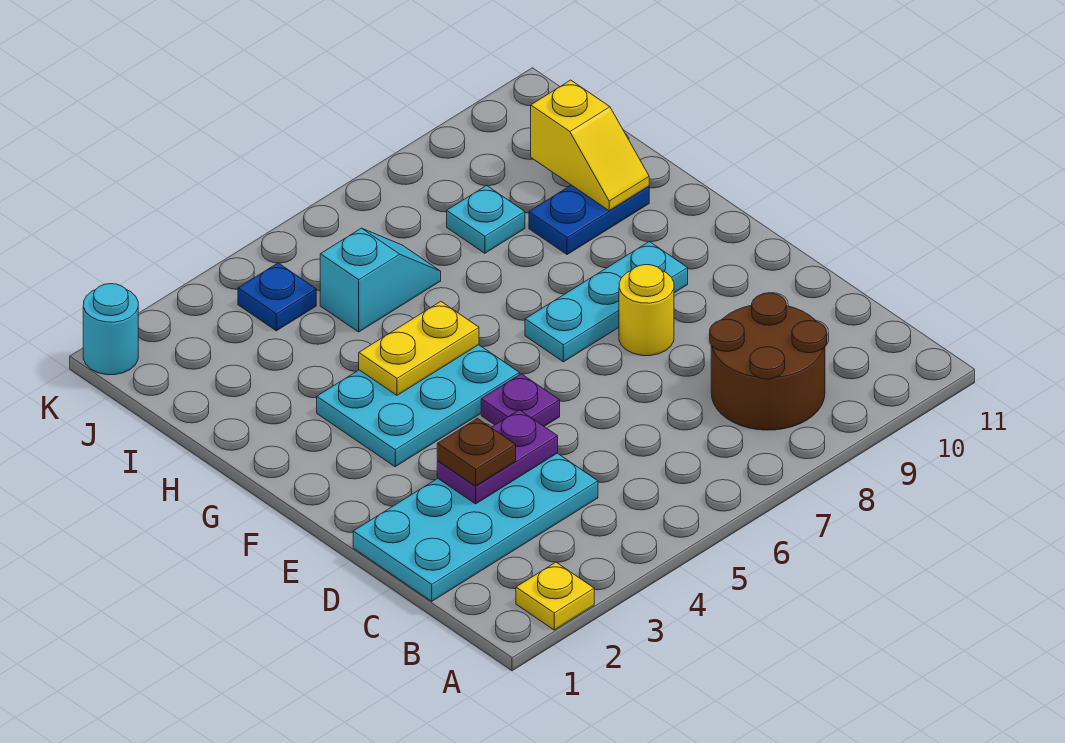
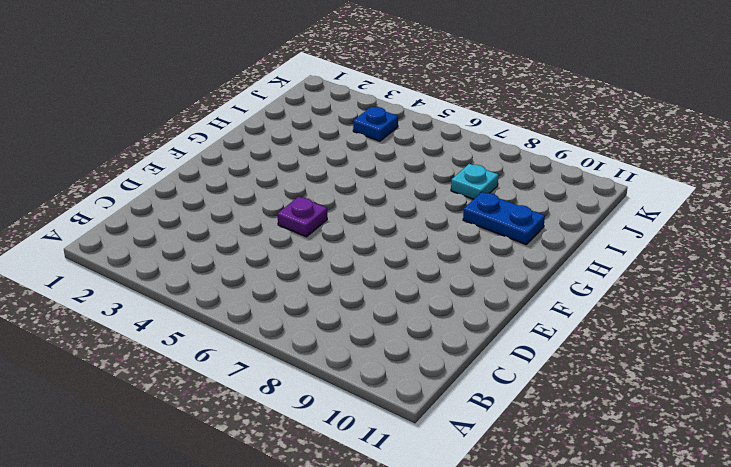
none -> yellow plate A2 level 1
none -> brown round brick B8:C9 level 1
none -> cyan plate C1:D4 level 1

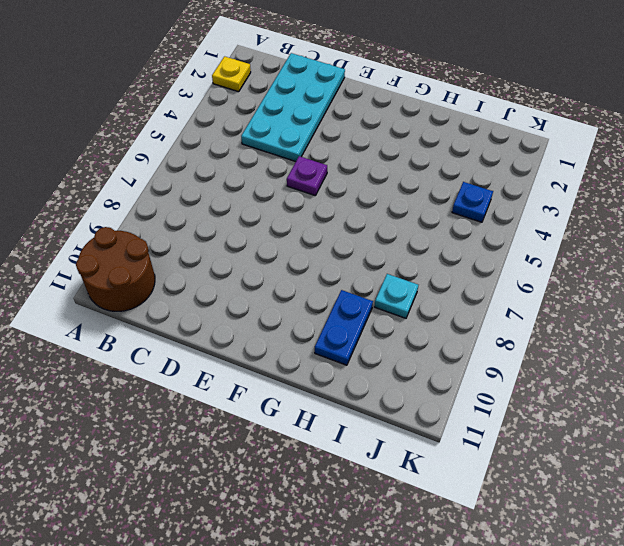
brown round brick A10:B11 level 1 -> brown round brick B8:C9 level 1
none -> yellow round brick E8 level 1
none -> cyan plate F3:G5 level 1
none -> cyan plate F7:F9 level 1

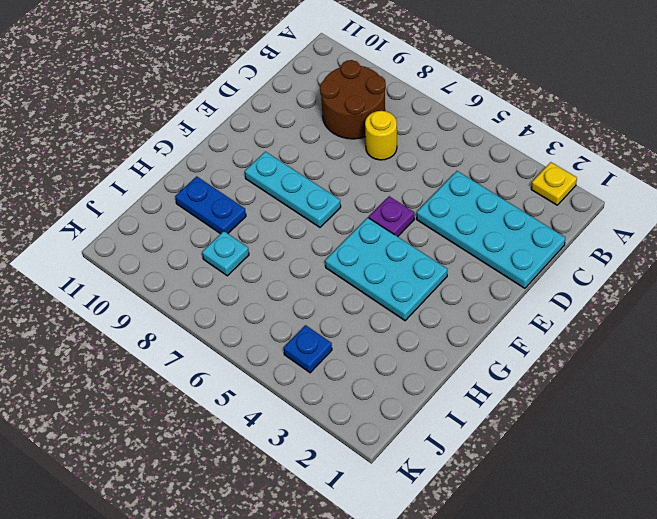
yellow round brick C7 level 1 -> yellow round brick E8 level 1
none -> cyan slope I5:I6 level 1 top 5
none -> cyan round brick K1 level 1
none -> purple plate D3:D4 level 2

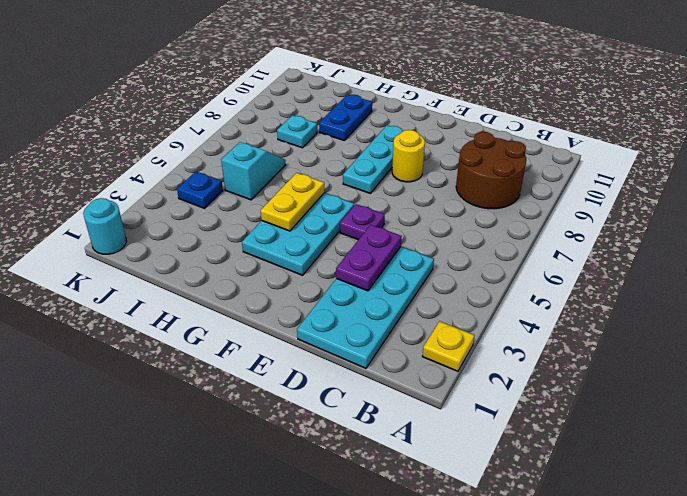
none -> yellow slope H10:I10 level 2 top I
none -> brown plate D3 level 3

